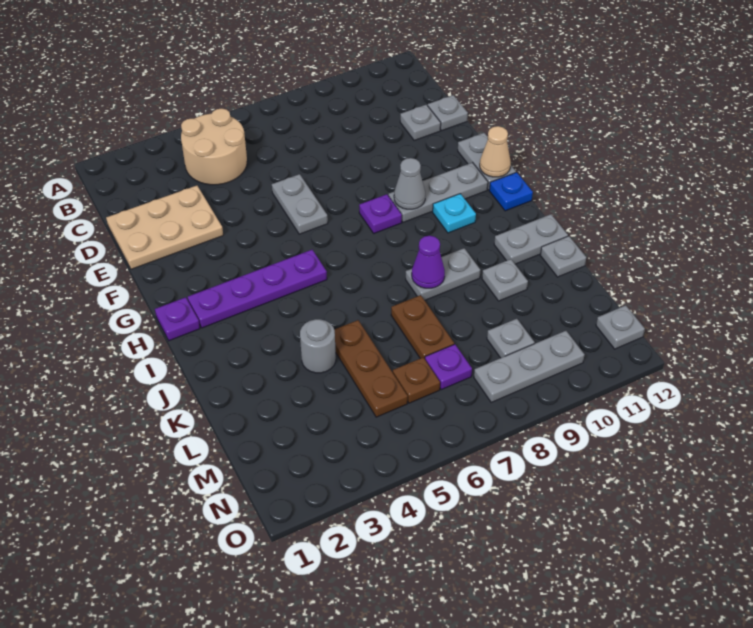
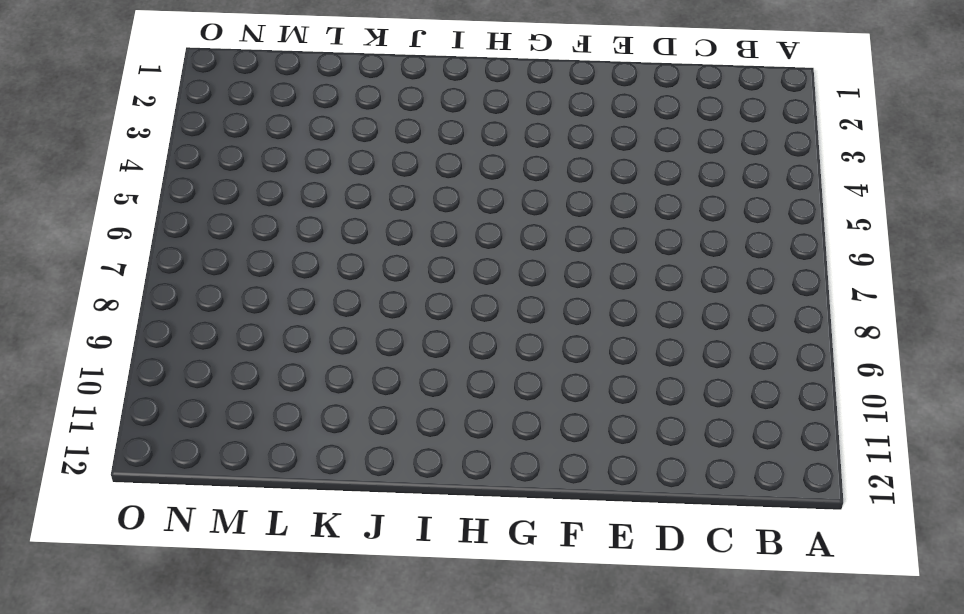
none -> tan round brick B4:C5 level 1
none -> tan plate D1:E3 level 1
none -> grey plate D11 level 1

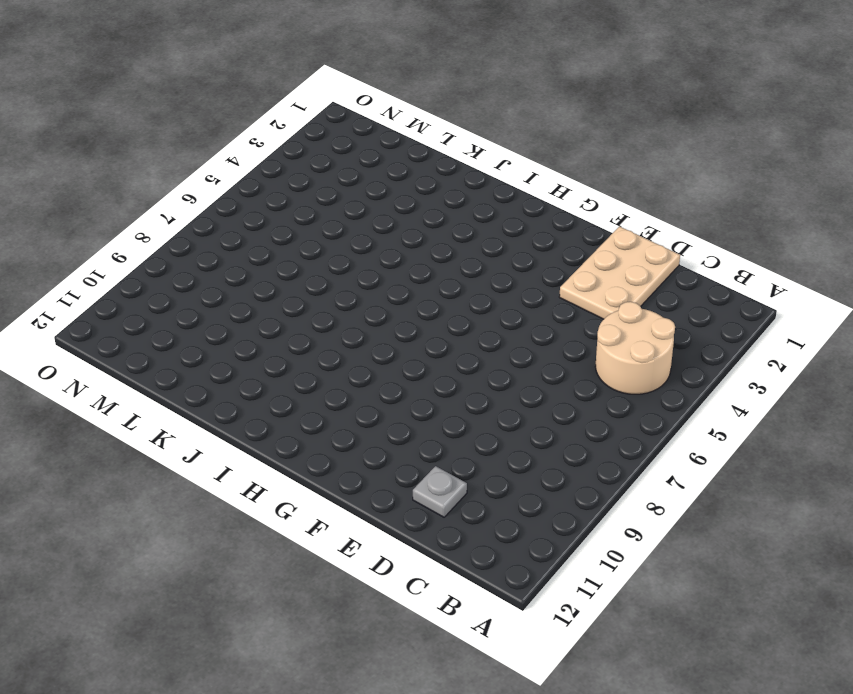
none -> grey plate D12 level 1
none -> grey plate E6:F6 level 1
none -> grey plate F12:G12 level 1

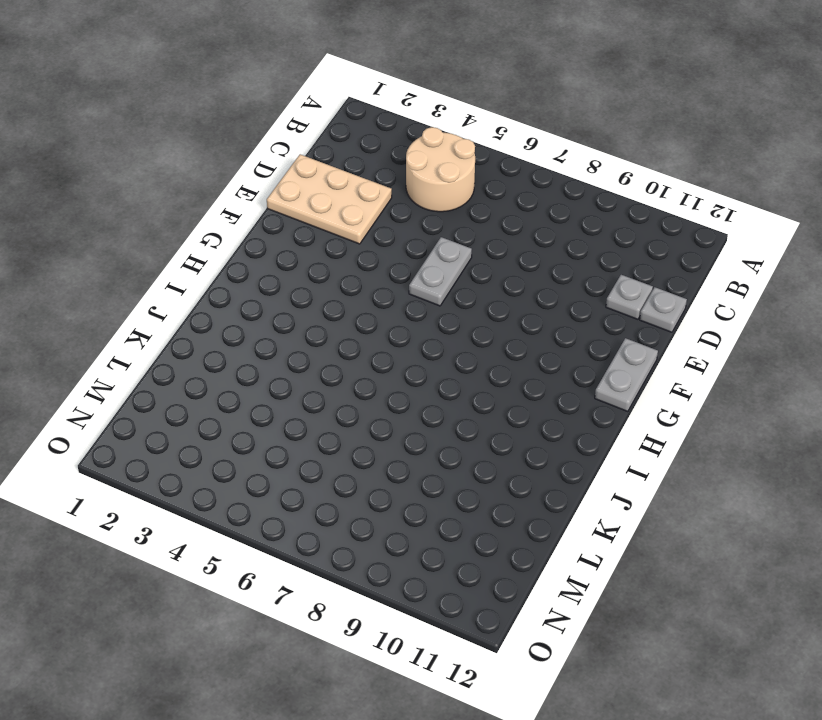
none -> purple plate G8 level 1
none -> grey plate G9:G11 level 1
none -> purple plate H1 level 1

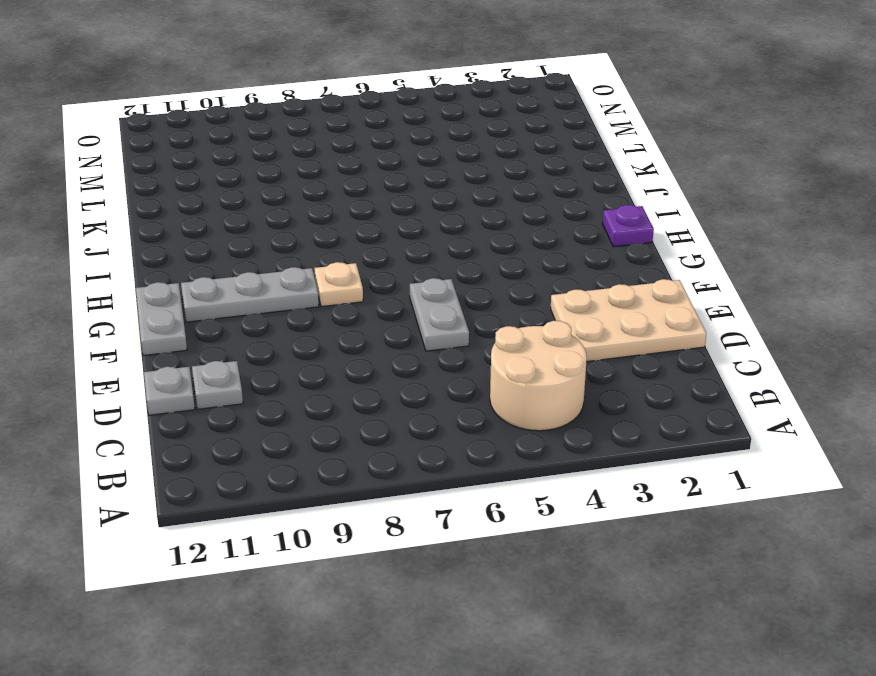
tan plate G8 level 1 -> purple plate G8 level 1
none -> purple plate H2:H5 level 1
none -> cyan plate H10 level 1
none -> blue plate H12 level 1

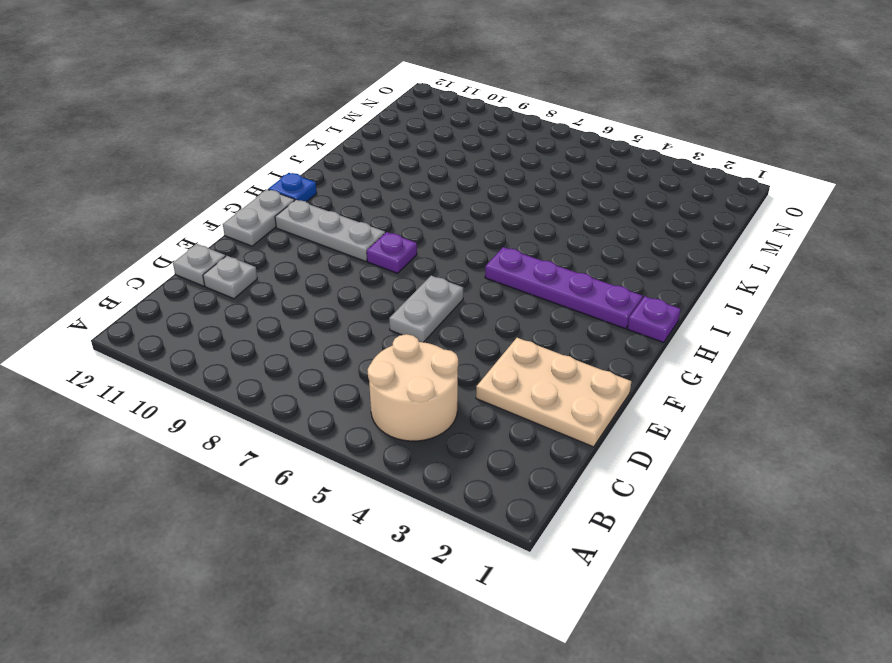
none -> cyan plate H10 level 1
none -> grey plate J8:J9 level 1
none -> grey plate J11:J12 level 1

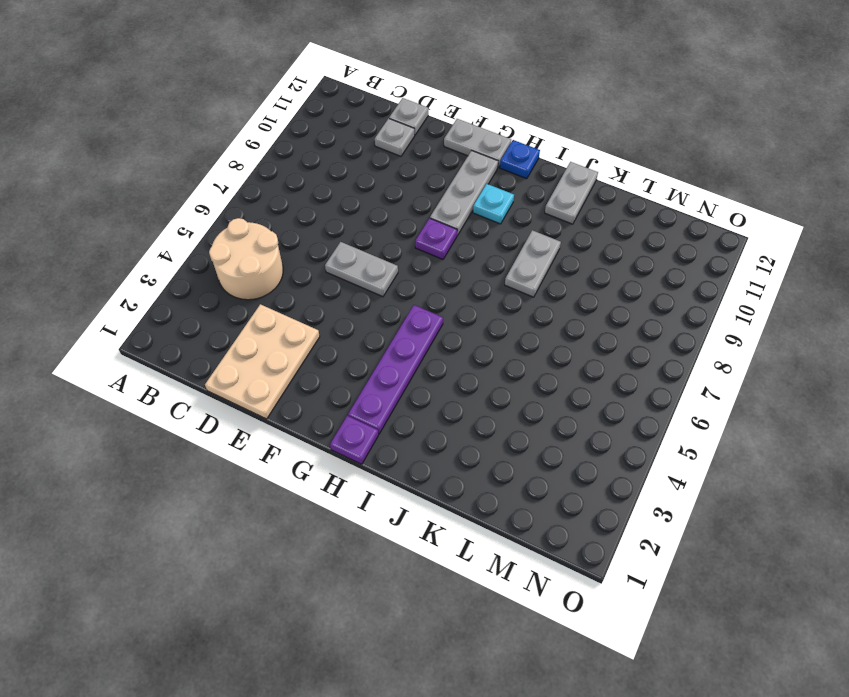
none -> grey round brick K4 level 1
none -> brown plate K5:M5 level 1
none -> brown plate K7:L7 level 1

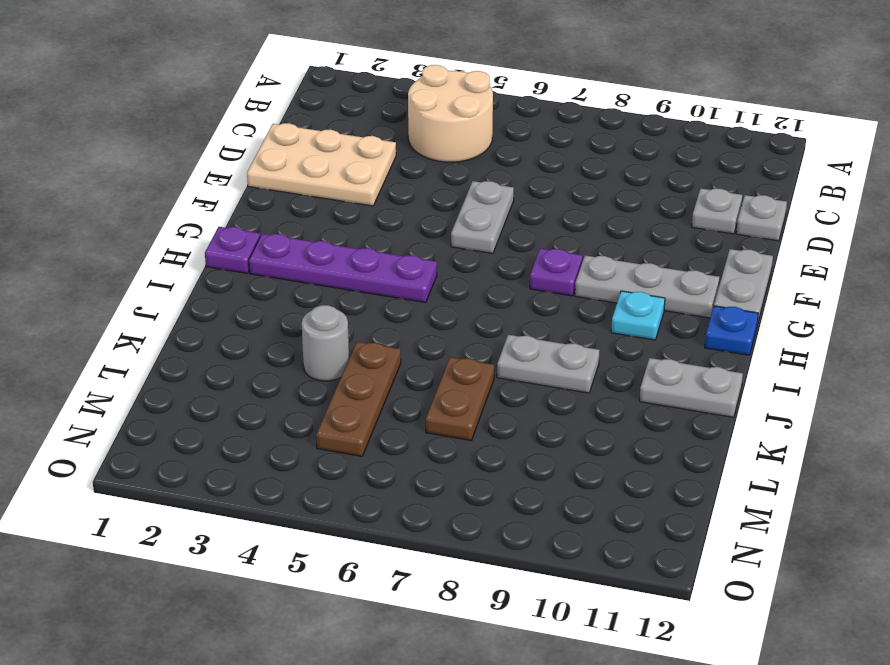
none -> grey plate K10 level 1
none -> grey plate K12 level 1
none -> brown plate M6 level 1

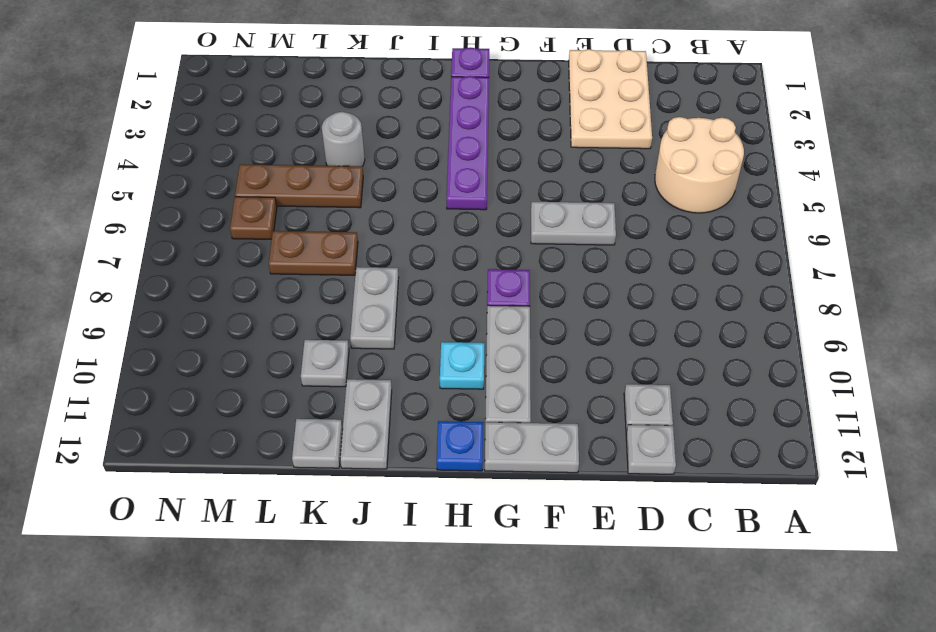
none -> purple plate M7 level 1
none -> grey plate M9 level 1
none -> grey plate N8:N10 level 1

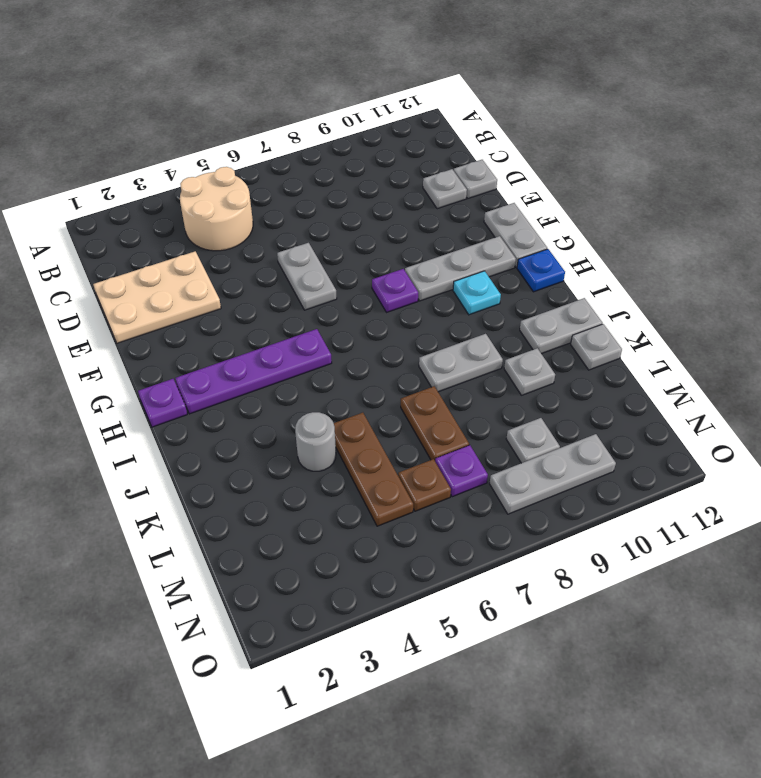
none -> grey plate N12 level 1
none -> grey cone G9 level 2
none -> tan cone G12 level 2

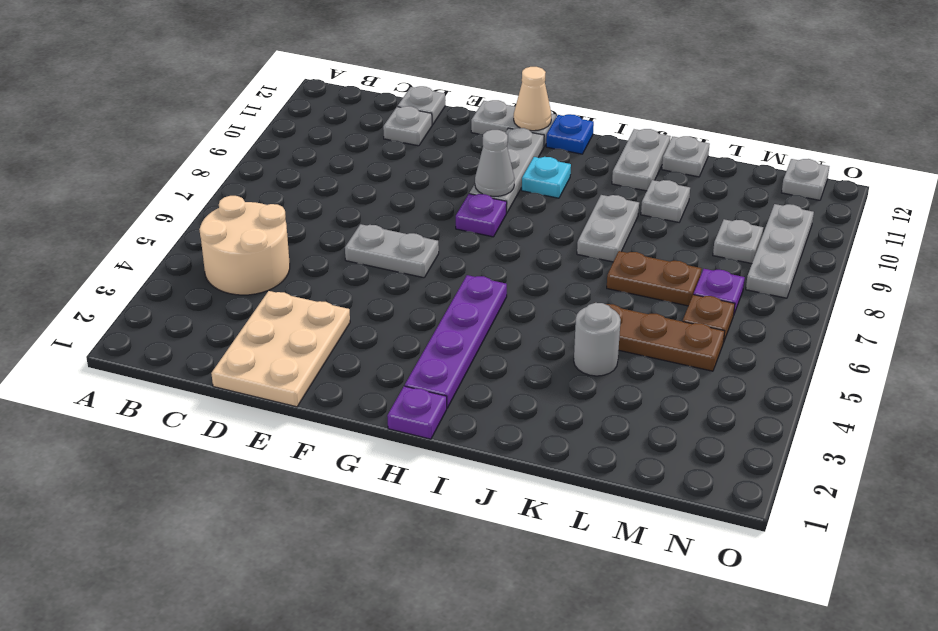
none -> purple cone J8 level 2

